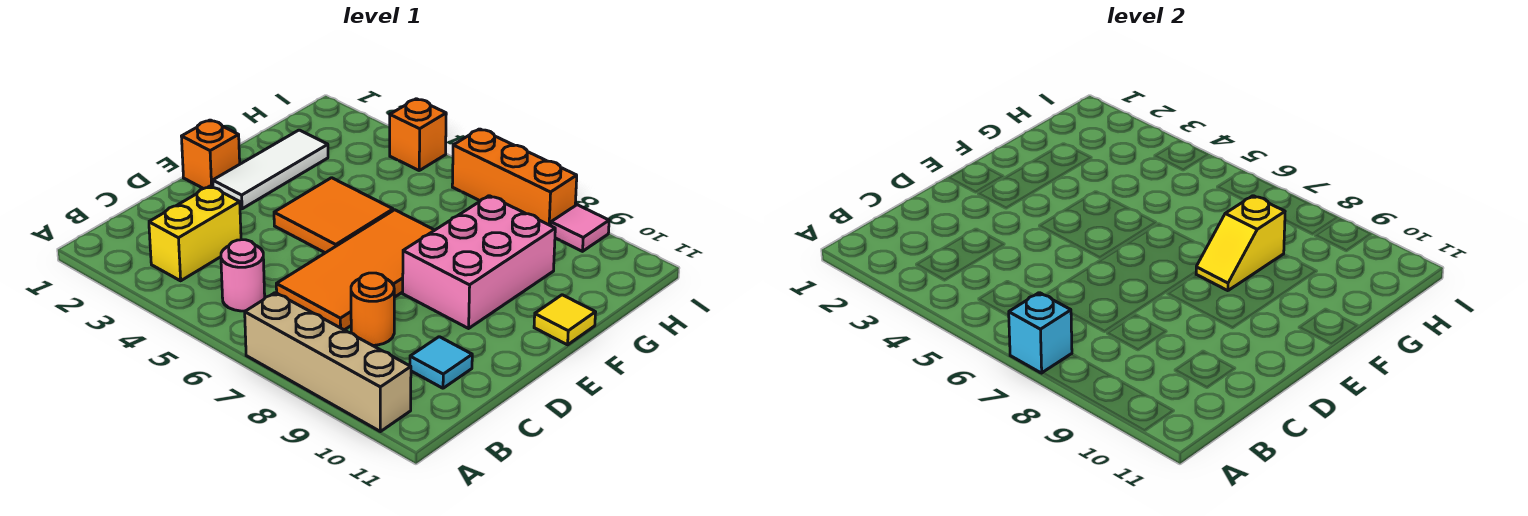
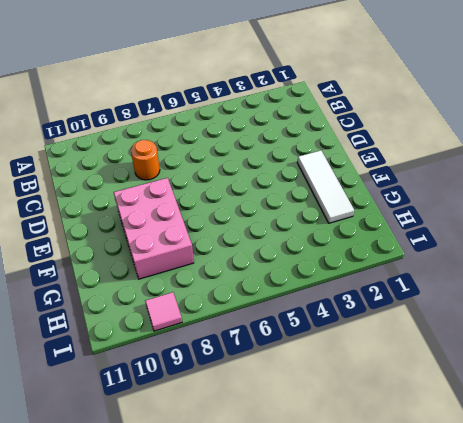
none -> tan brick A7:A10 level 1
none -> yellow brick B3:C3 level 1
none -> pink round brick B5 level 1

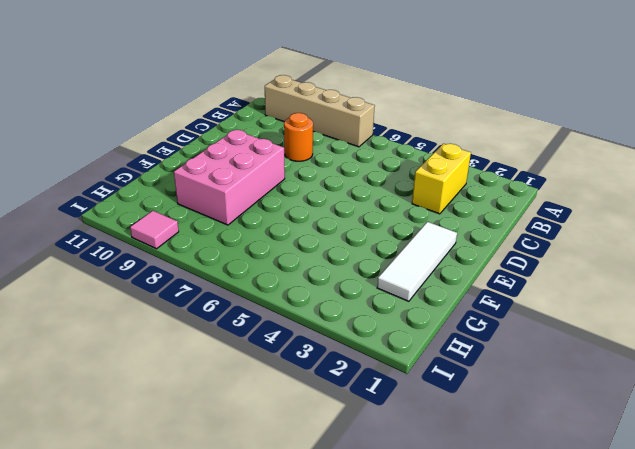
none -> pink round brick B5 level 1
none -> orange tile C6:F7 level 1
none -> cyan tile C10 level 1

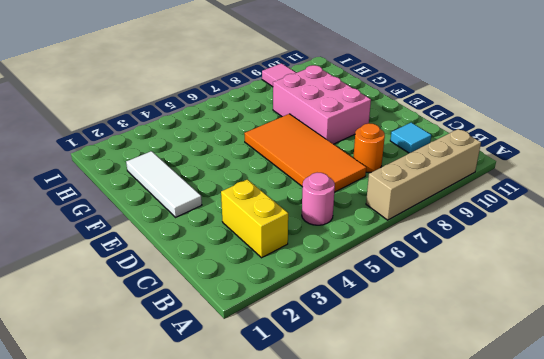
none -> orange brick E1 level 1
none -> orange tile E4:F5 level 1
none -> yellow tile F11 level 1

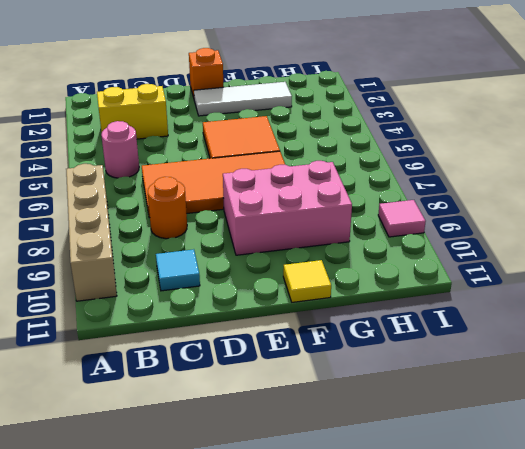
none -> orange brick I4 level 1
none -> orange brick I6:I8 level 1
none -> cyan brick A7 level 2

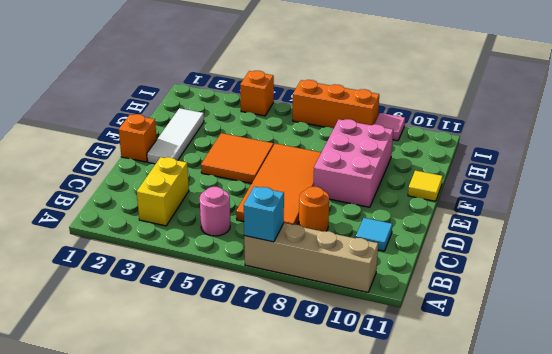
none -> yellow slope F8:G8 level 2 top G

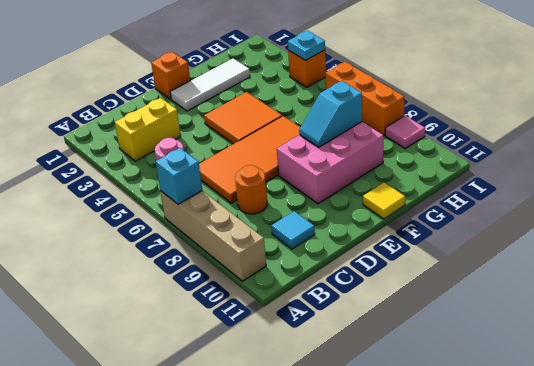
cyan slope F8:G8 level 2 top G -> yellow slope F8:G8 level 2 top G
cyan plate I4 level 2 -> none

